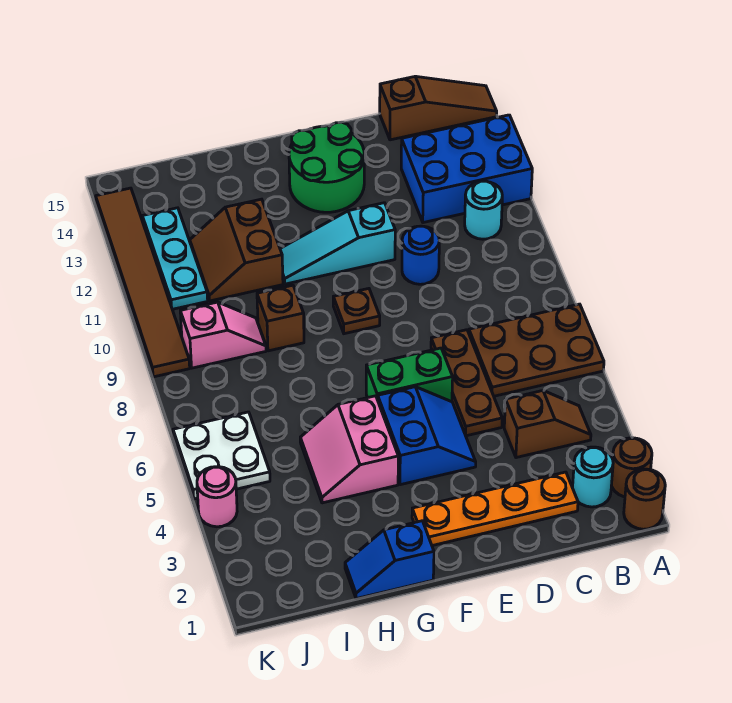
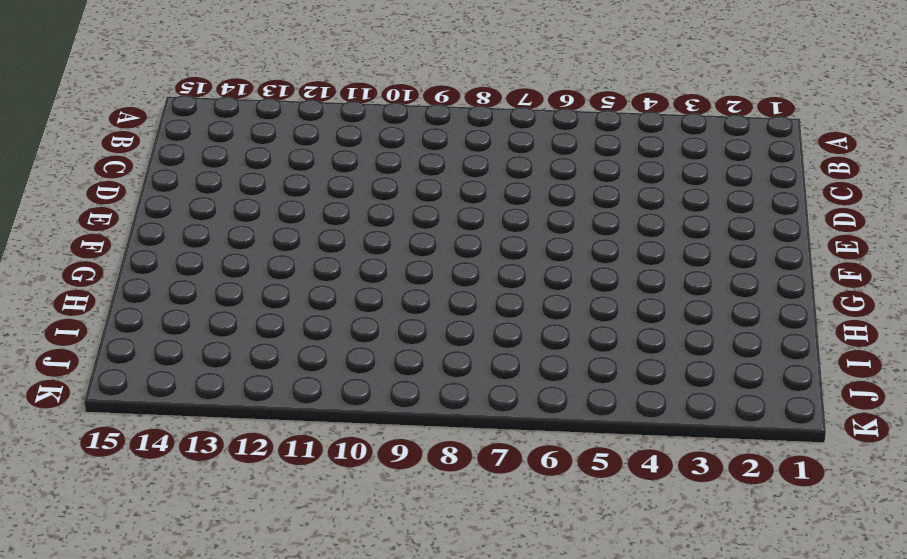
none -> brown round brick A1 level 1
none -> brown round brick A2 level 1
none -> brown plate A6:C7 level 1

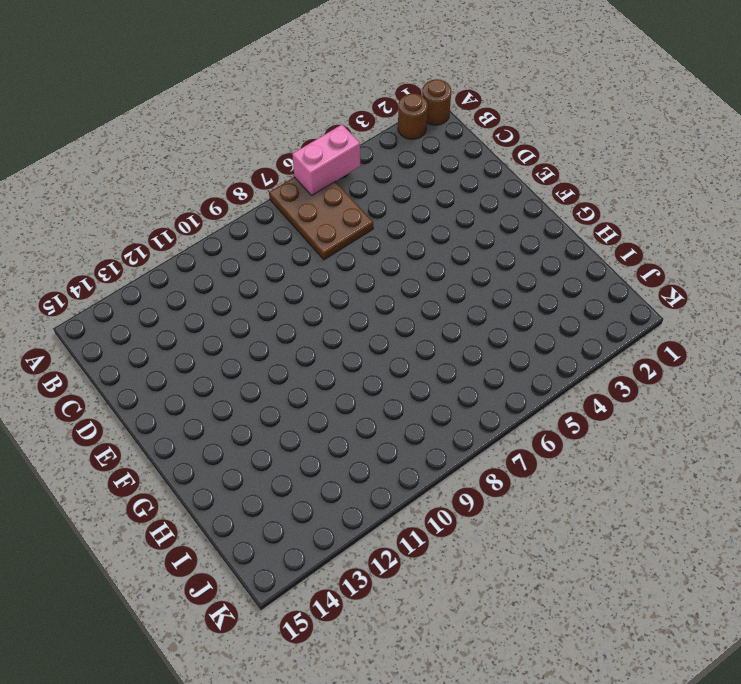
pink brick A5:A6 level 2 -> none
none -> blue brick A12:C13 level 1
none -> brown slope A15:C15 level 1 top C
none -> cyan round brick B2 level 1

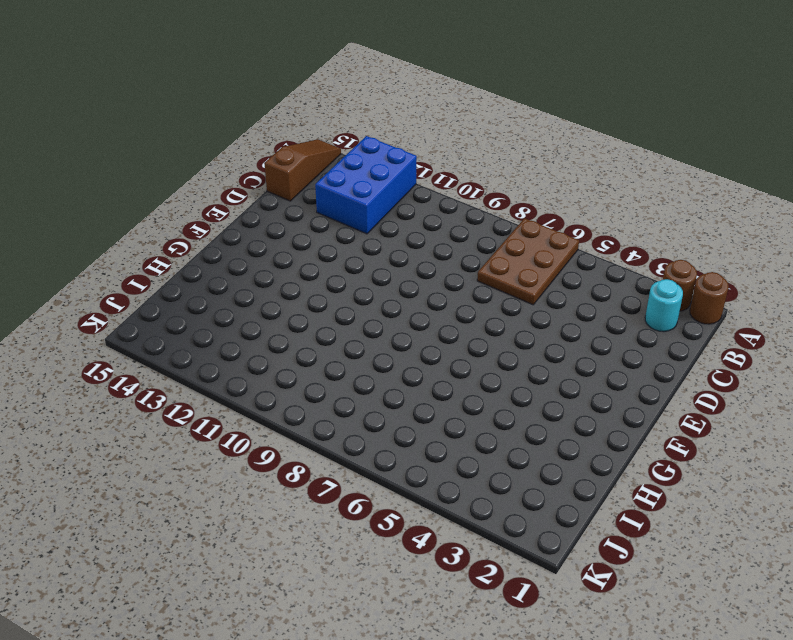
none -> brown slope B4:C4 level 1 top C
none -> cyan round brick B11 level 1
none -> orange plate C2:F2 level 1

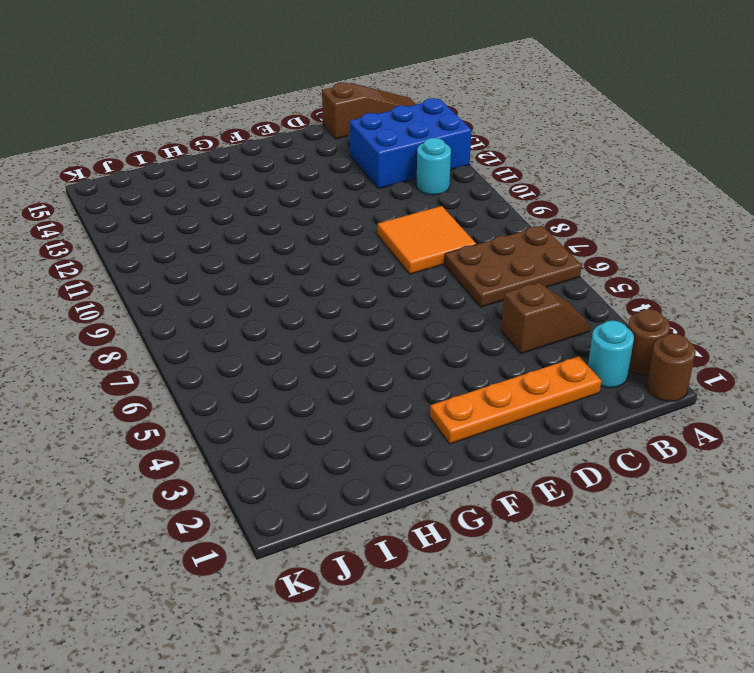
orange tile C8:D9 level 1 -> none
none -> brown plate D5:D7 level 1
none -> blue round brick D10 level 1
none -> blue slope E4:F5 level 1 top F

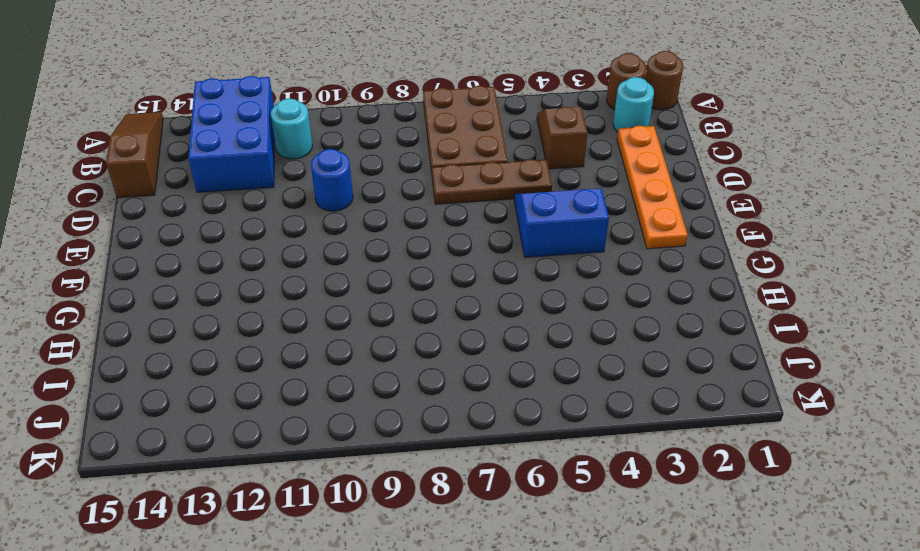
none -> green brick E6:F6 level 1
none -> cyan slope E11:G11 level 1 top E
none -> green round brick E13:F14 level 1

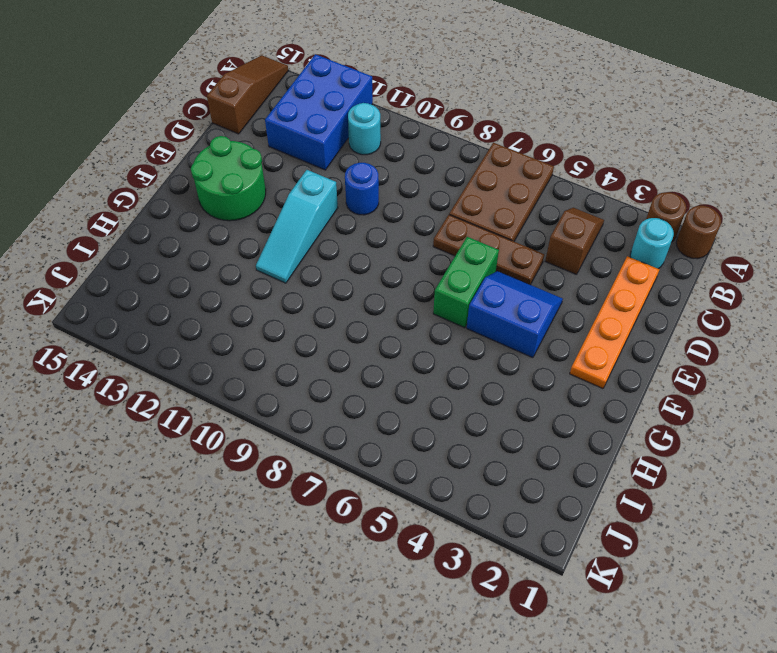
none -> brown plate F9 level 1
none -> blue slope G1:H1 level 1 top G
none -> pink slope G4:H5 level 1 top G

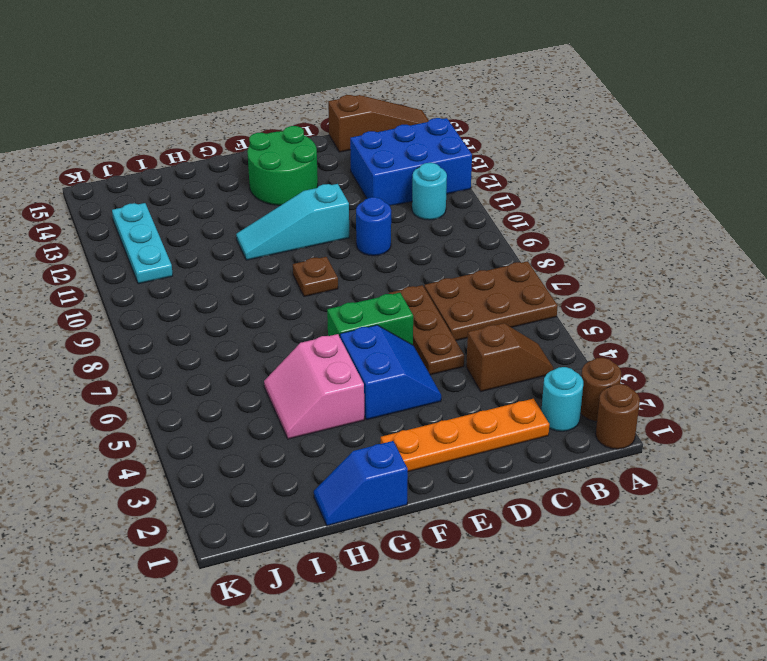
none -> brown brick H9 level 1
none -> brown slope H11:I12 level 1 top H
none -> pink slope I9:J9 level 1 top J

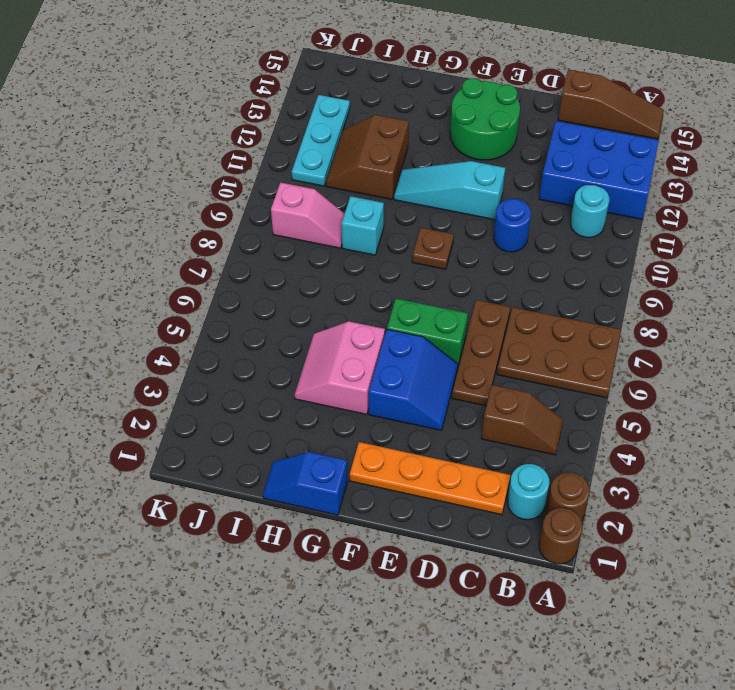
cyan brick H9 level 1 -> brown brick H9 level 1
none -> white plate J5:K6 level 1
none -> pink round brick K4 level 1
none -> brown tile K9:K14 level 1

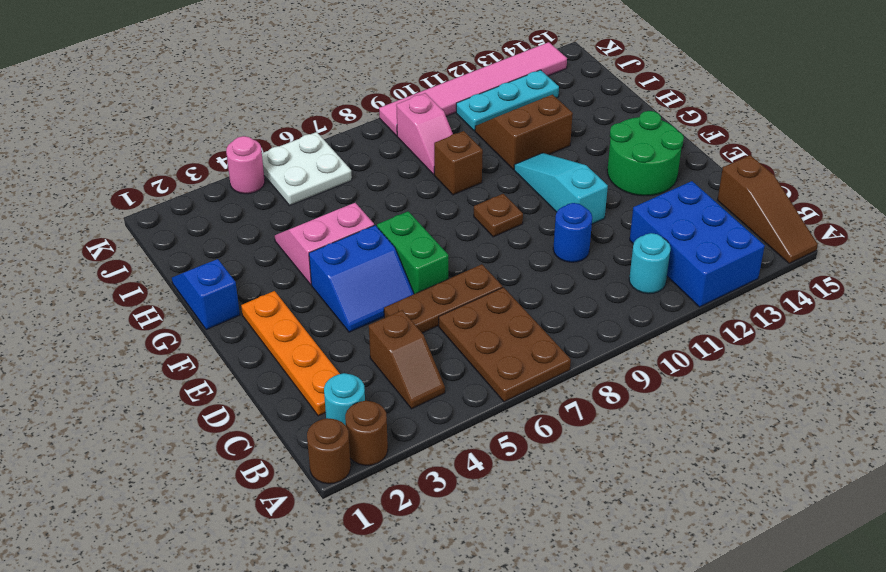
pink tile K9:K14 level 1 -> brown tile K9:K14 level 1

